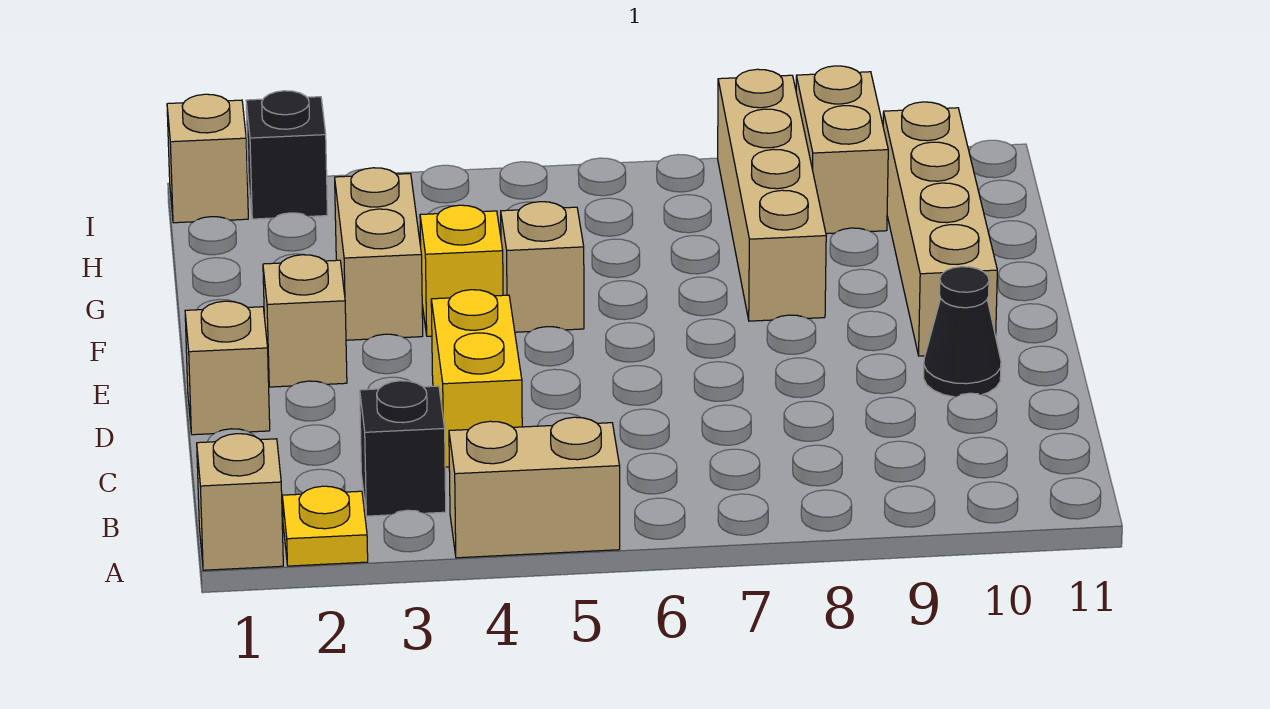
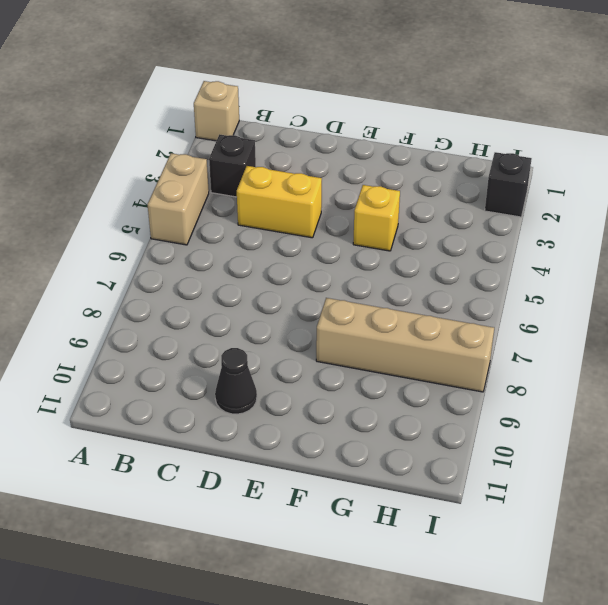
none -> yellow plate A2 level 1
none -> tan brick D1 level 1
none -> tan brick E2 level 1

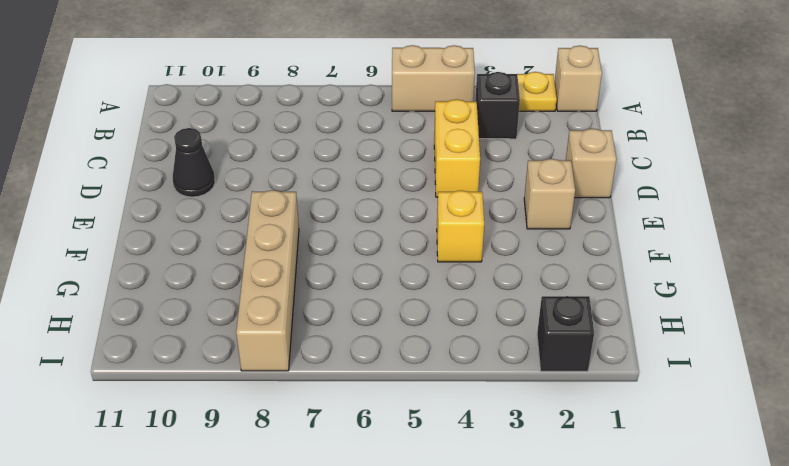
none -> tan brick E10:H10 level 1
none -> tan brick F3:G3 level 1
none -> tan brick F5 level 1

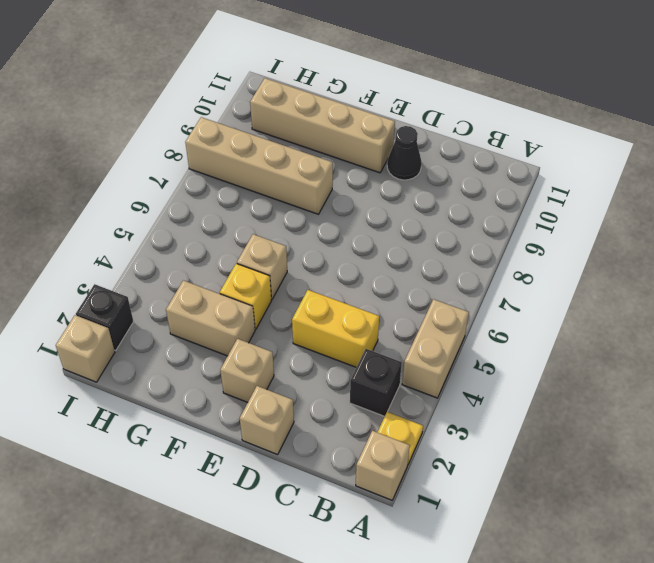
none -> tan brick H9:I9 level 1

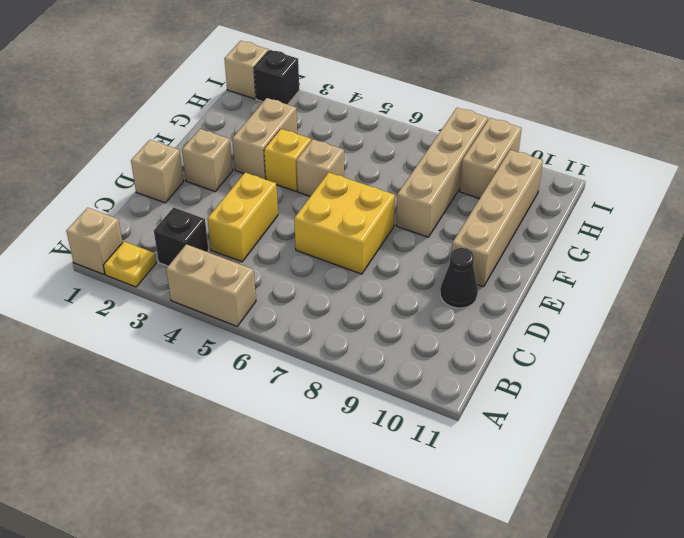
yellow brick D6:E7 level 1 -> none

